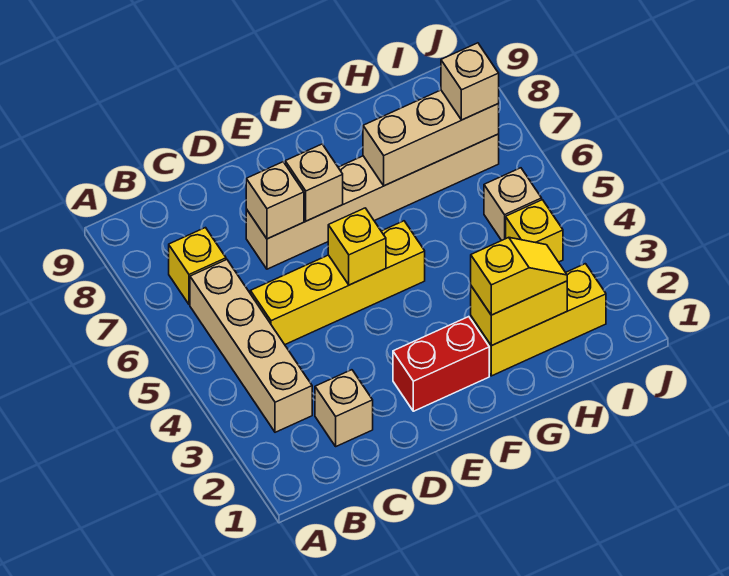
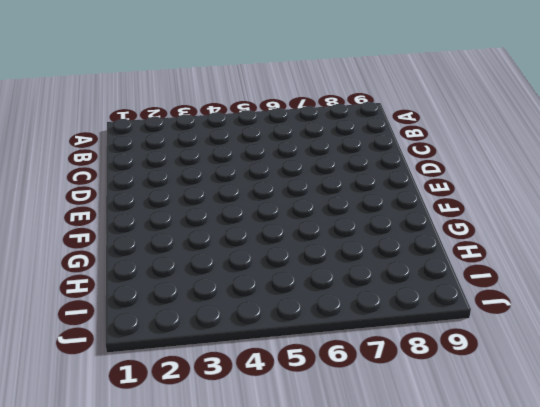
none -> tan brick B3:B6 level 1
none -> yellow brick B7 level 1
none -> tan brick C2 level 1

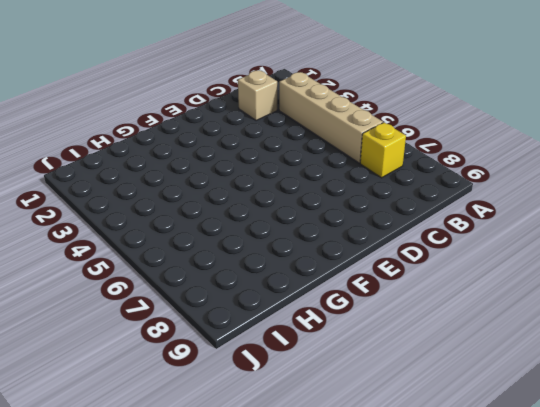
none -> yellow brick C5:F5 level 1
none -> tan brick D7:I7 level 1
none -> red brick E2:F2 level 1

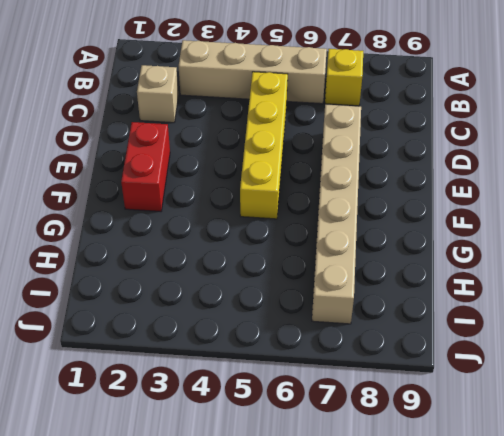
none -> yellow brick G2:I2 level 1
none -> yellow brick I4 level 1
none -> tan brick I5 level 1

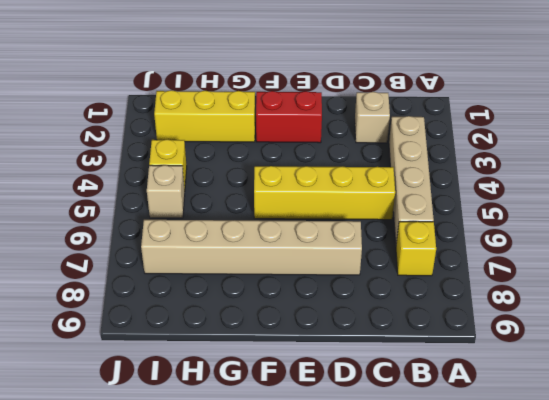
none -> tan brick D7 level 2
none -> yellow brick E5 level 2
none -> tan brick E7 level 2

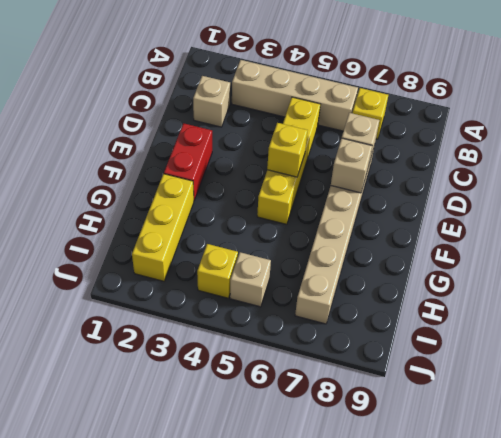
none -> yellow brick G2:H2 level 2
none -> tan brick G7:I7 level 2
none -> yellow slope G2:H2 level 3 top G

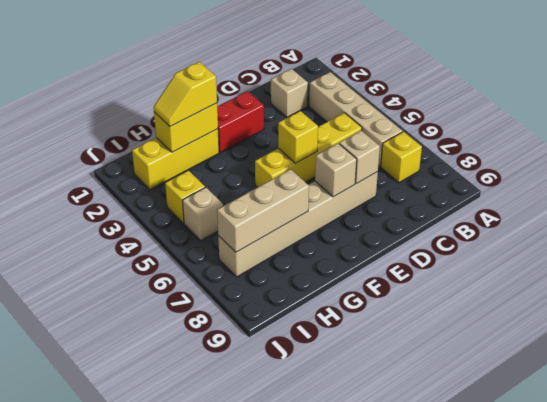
none -> tan brick I7 level 3

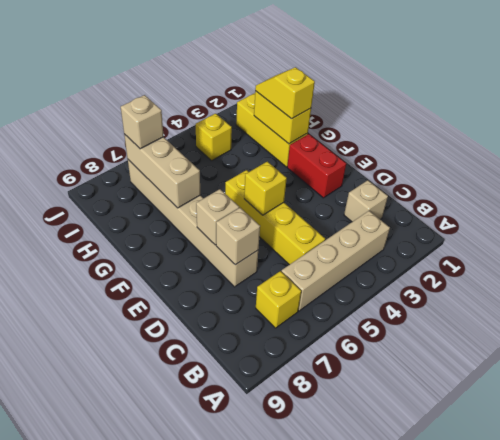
none -> tan brick I5 level 1

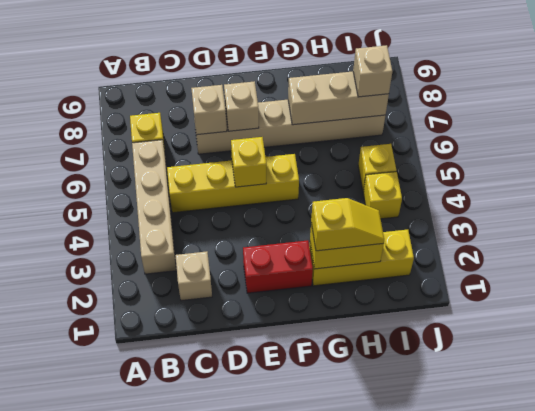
yellow brick I5 level 1 -> tan brick I5 level 1

